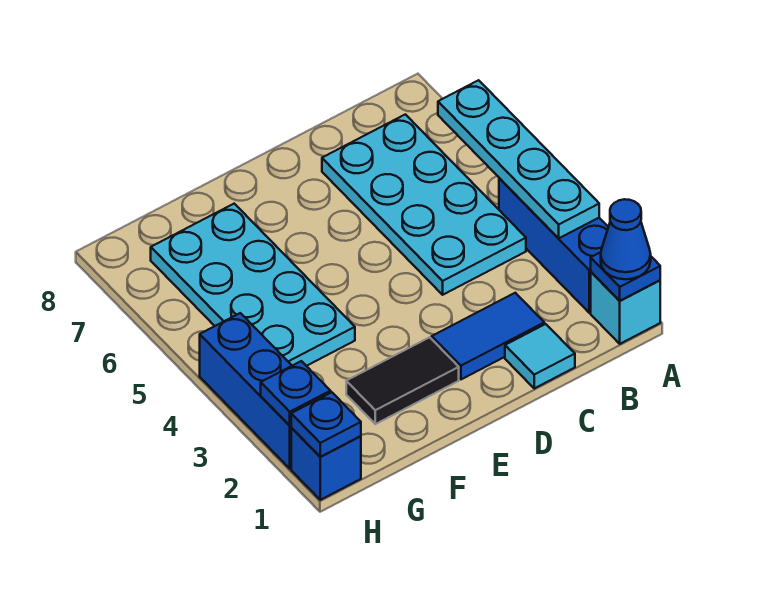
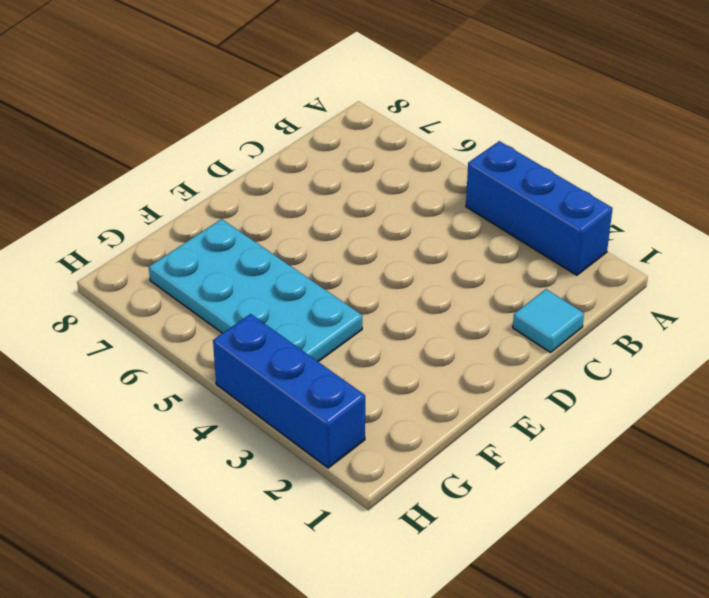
none -> cyan brick A1 level 1
none -> cyan plate B4:C7 level 1
none -> blue tile C2:D2 level 1

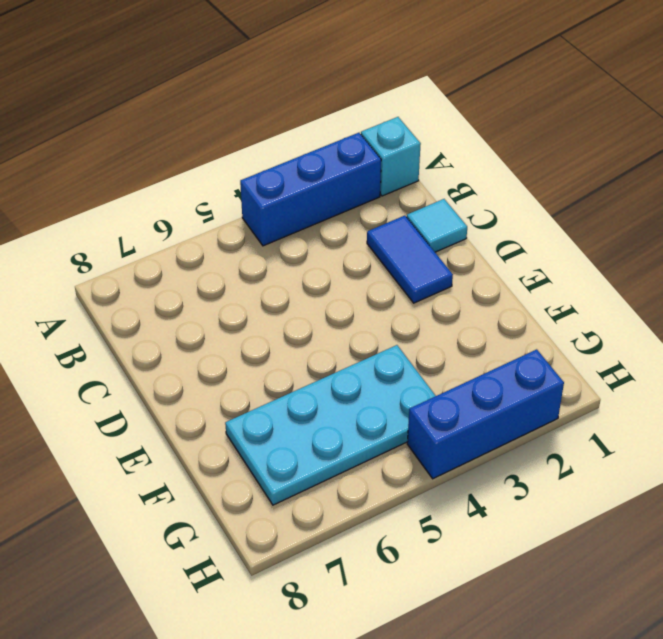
none -> cyan plate B4:C7 level 1
none -> black tile E2:F2 level 1
none -> blue brick H1 level 1

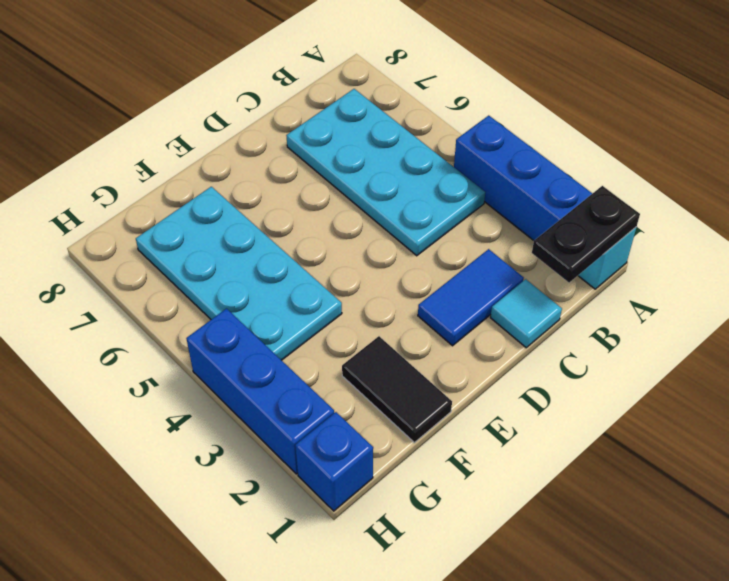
black plate A1:B1 level 2 -> blue plate A1 level 2
black tile F1:F2 level 1 -> black tile E2:F2 level 1
none -> cyan plate A3:A6 level 2
none -> blue plate H1 level 2
none -> blue plate H2 level 2

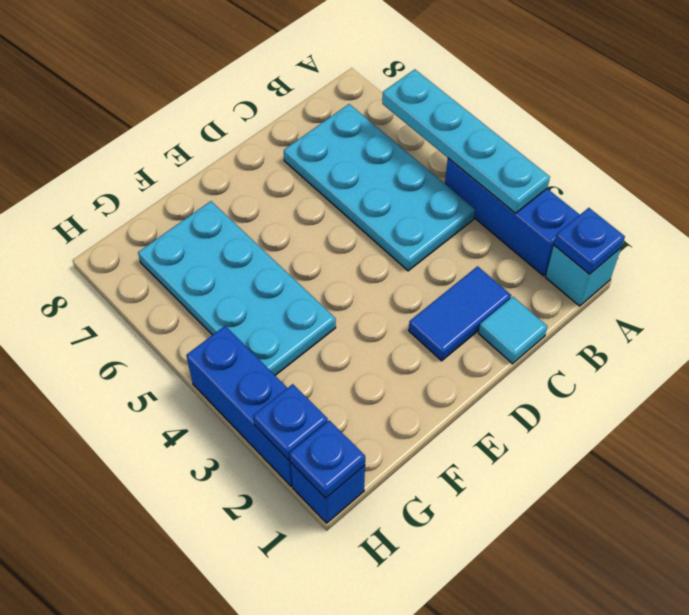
none -> black tile E2:F2 level 1
none -> blue cone A1 level 3

